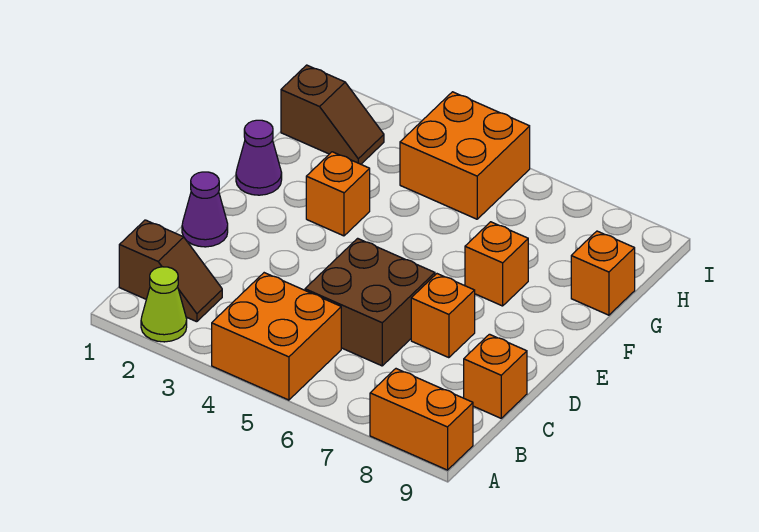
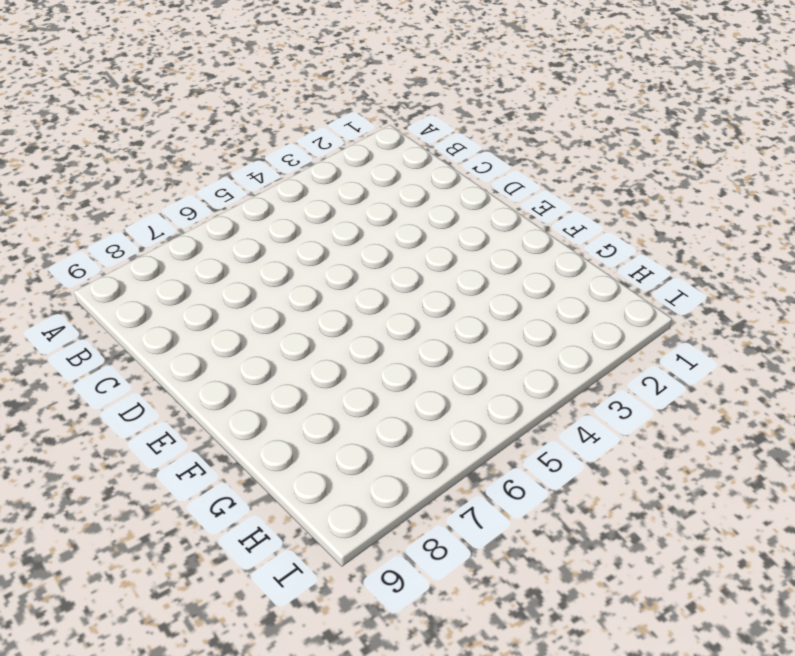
none -> lime cone A2 level 1
none -> orange brick A4:B5 level 1
none -> orange brick A8:A9 level 1

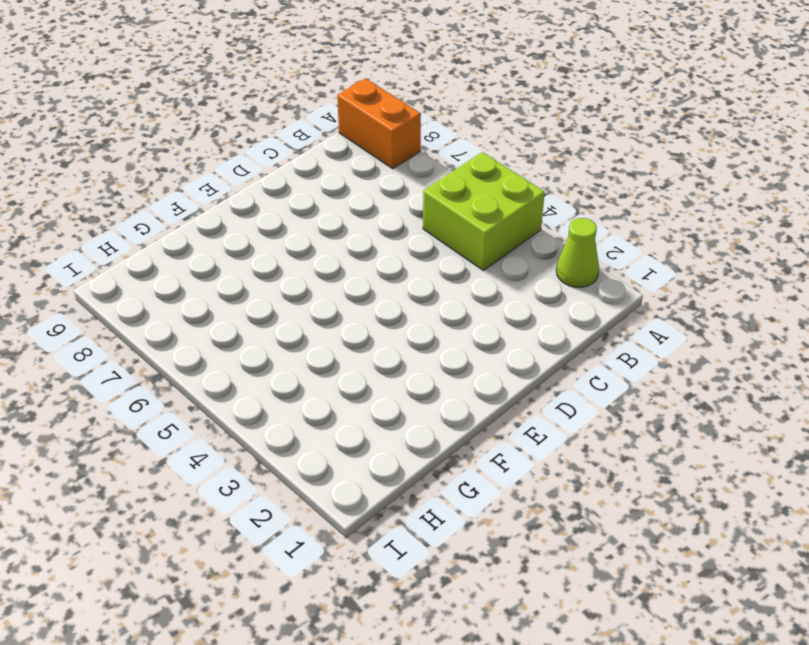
lime brick A4:B5 level 1 -> orange brick A4:B5 level 1
none -> brown slope B1:B2 level 1 top 1
none -> brown brick C5:D6 level 1
none -> orange brick C9 level 1

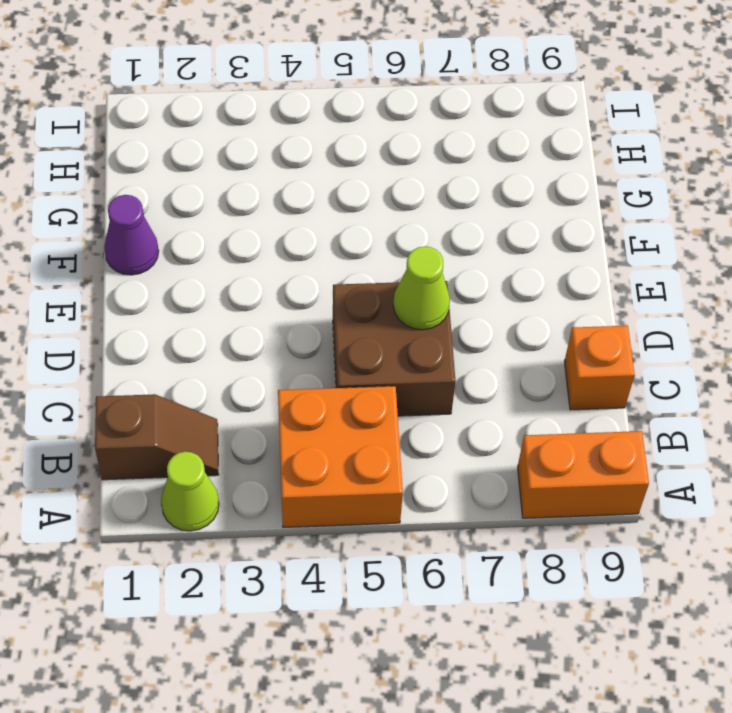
lime cone D6 level 2 -> none
none -> purple cone D1 level 1
none -> orange brick D7 level 1
none -> orange brick F3 level 1

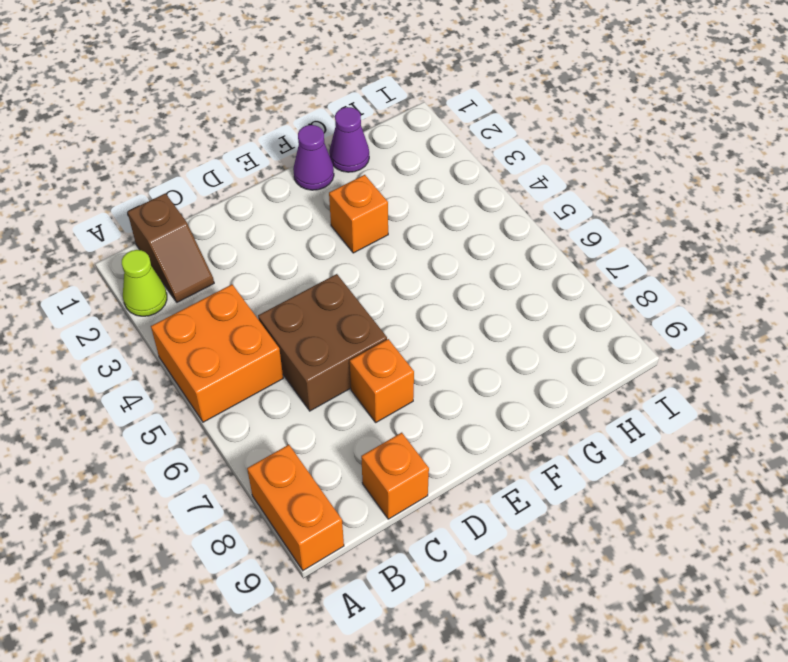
purple cone G1 level 1 -> purple cone D1 level 1
none -> orange brick F7 level 1
none -> orange brick G9 level 1
none -> brown slope H1:H2 level 1 top 1

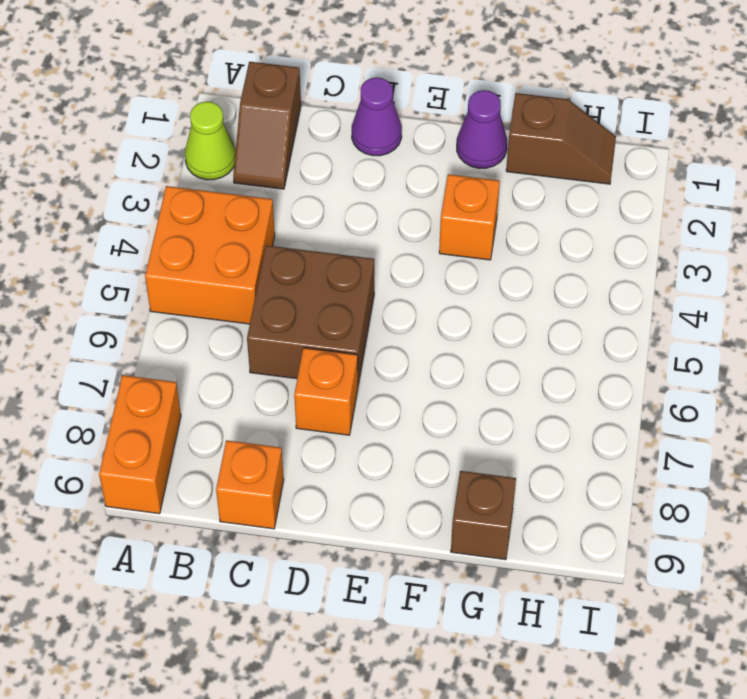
brown slope G1:H1 level 1 top G -> brown slope H1:H2 level 1 top 1
brown brick G9 level 1 -> orange brick G9 level 1
none -> orange brick F7 level 1
none -> orange brick H4:I5 level 1

